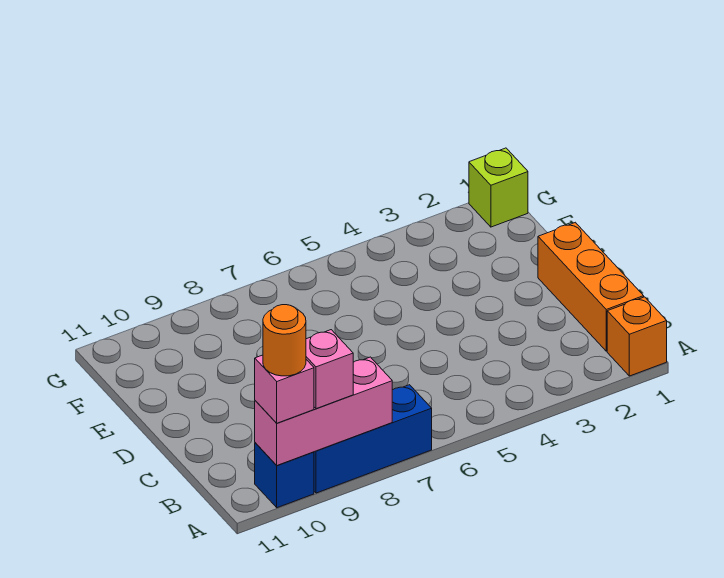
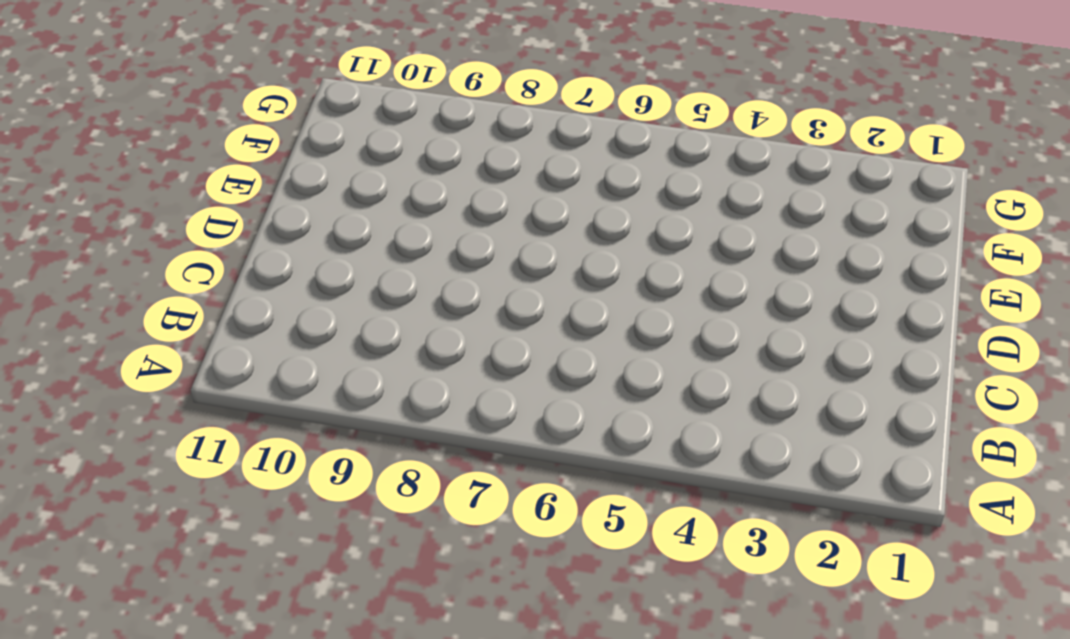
none -> orange brick A1 level 1
none -> blue brick A7:A9 level 1

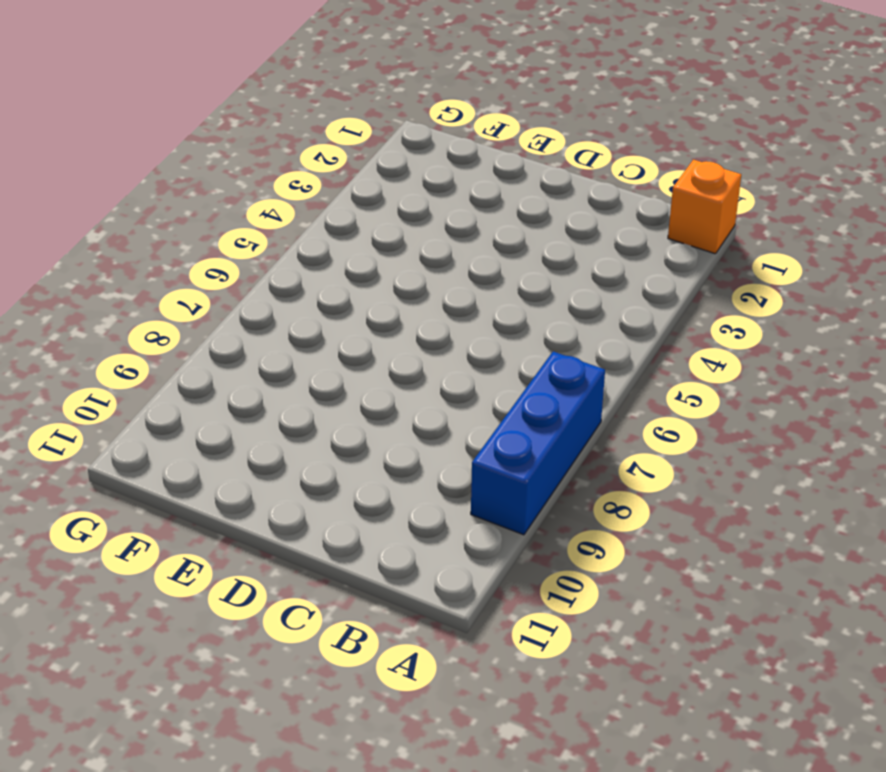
none -> blue brick A10 level 1
none -> orange brick B1:D1 level 1

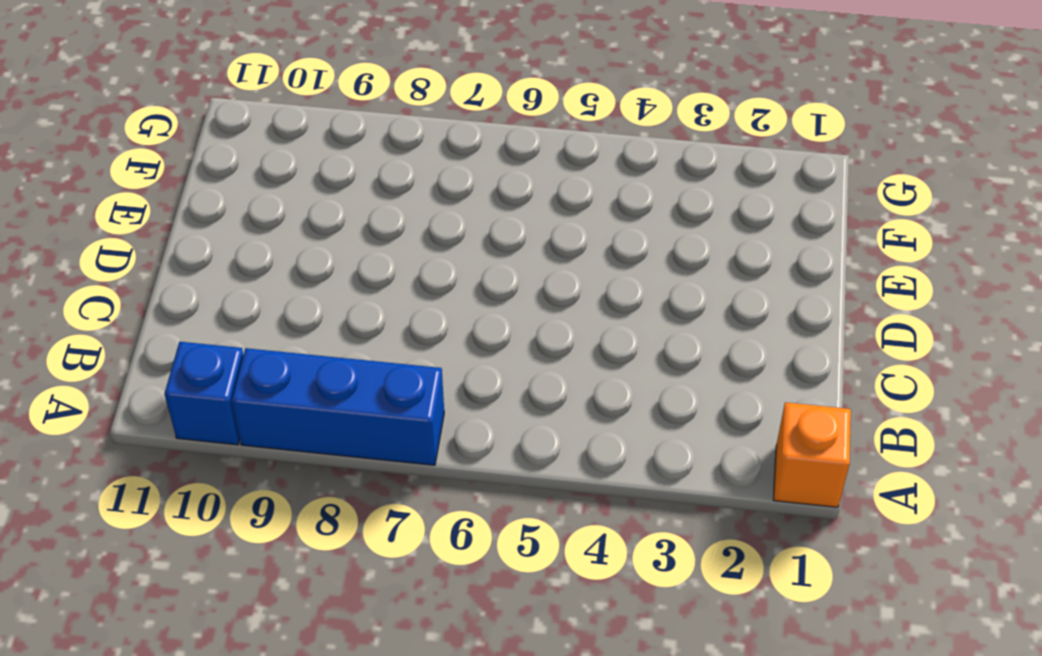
none -> orange brick B1:D1 level 1
none -> lime brick G1 level 1

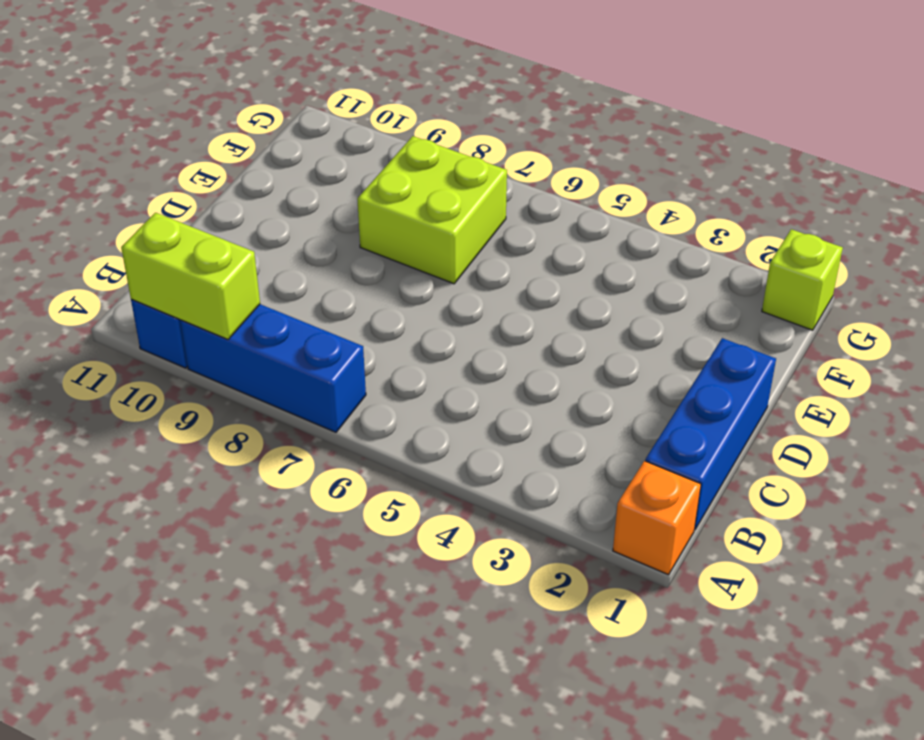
lime brick A9:A10 level 2 -> pink brick A8:A10 level 2
blue brick B1:D1 level 1 -> orange brick B1:D1 level 1
lime brick E7:F8 level 1 -> none
none -> pink brick A9 level 3
none -> pink brick A10 level 3

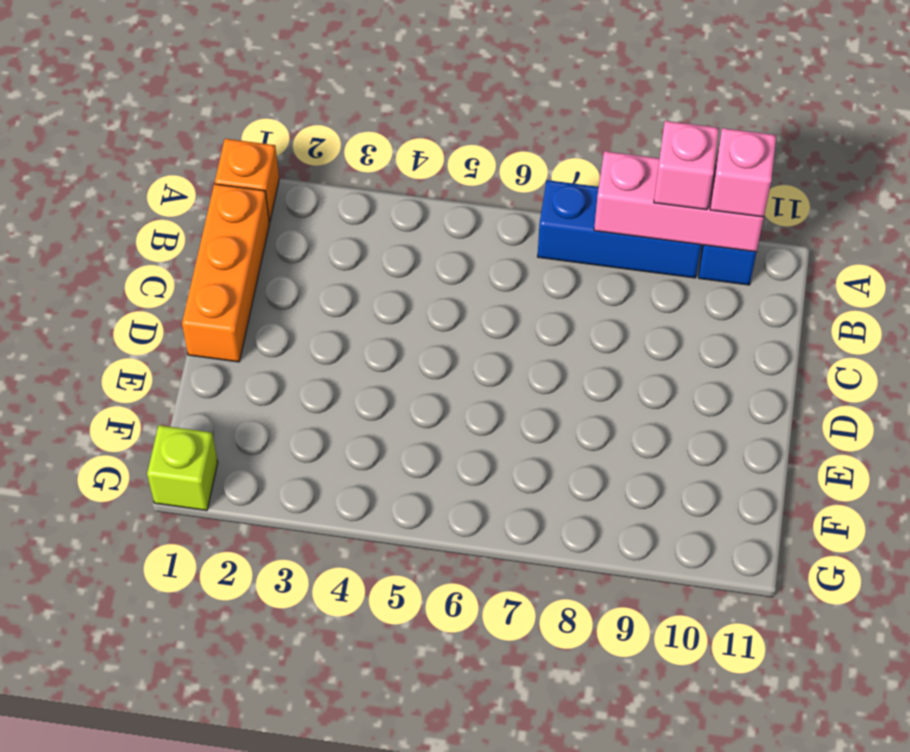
none -> orange round brick A10 level 4

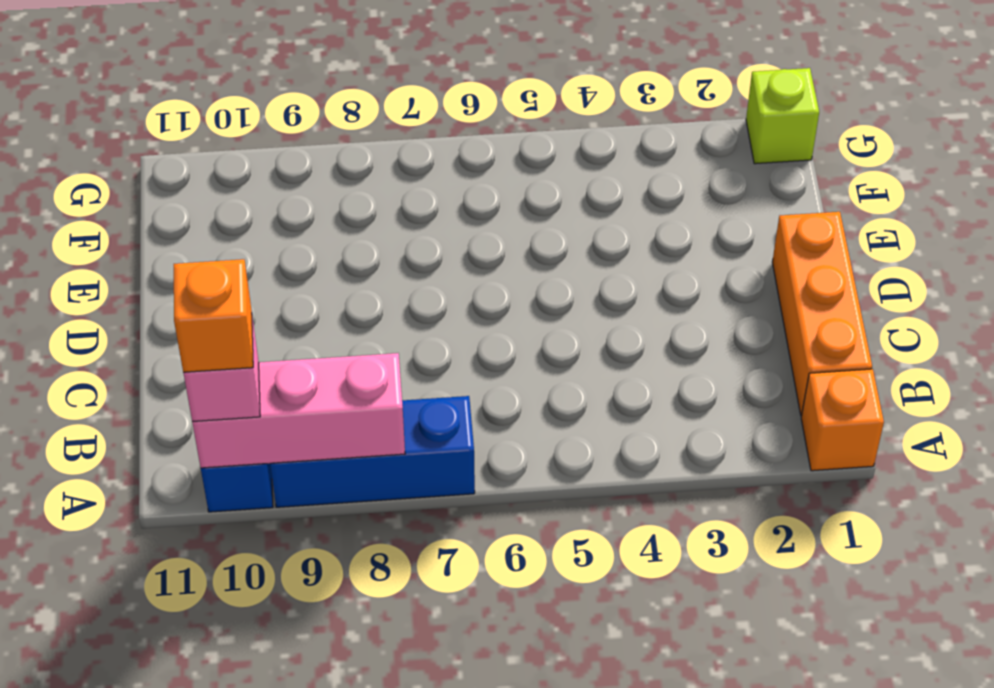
orange brick A10 level 4 -> orange round brick A10 level 4
none -> pink brick A9 level 3

